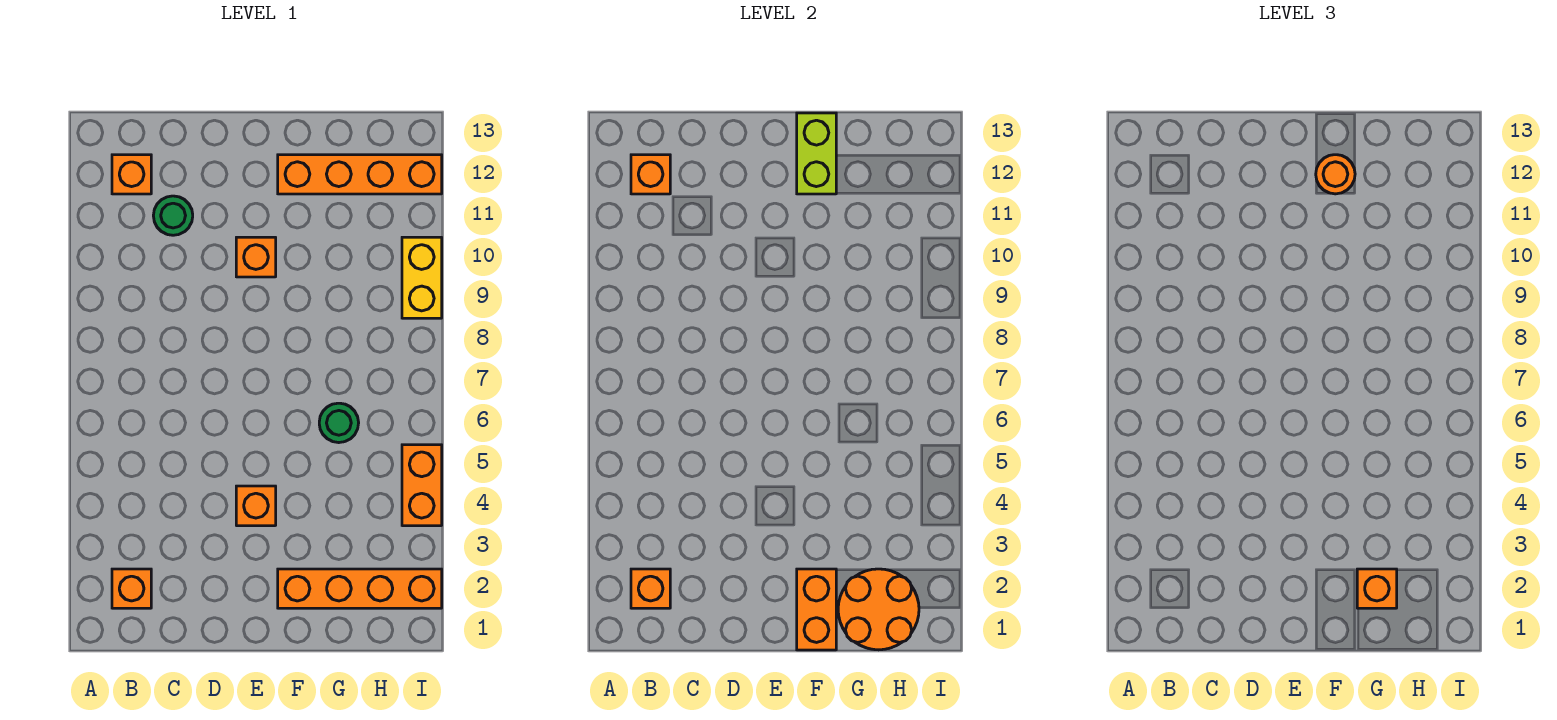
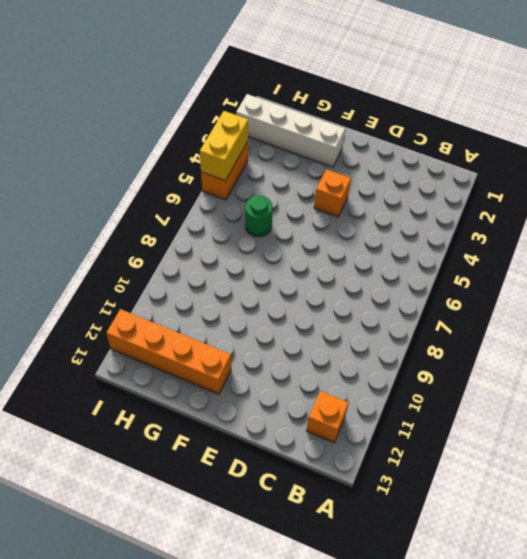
white brick F2:I2 level 1 -> orange brick F2:I2 level 1
yellow brick I4:I5 level 2 -> yellow brick I9:I10 level 1
none -> orange brick B2 level 1
none -> green round brick C11 level 1
none -> orange brick E10 level 1

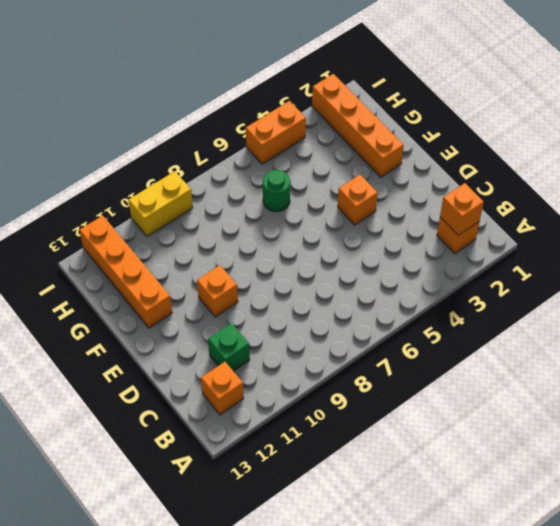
green brick C11 level 1 -> green round brick C11 level 1
none -> orange brick B12 level 2
none -> orange brick F1:F2 level 2
none -> lime brick F12:F13 level 2

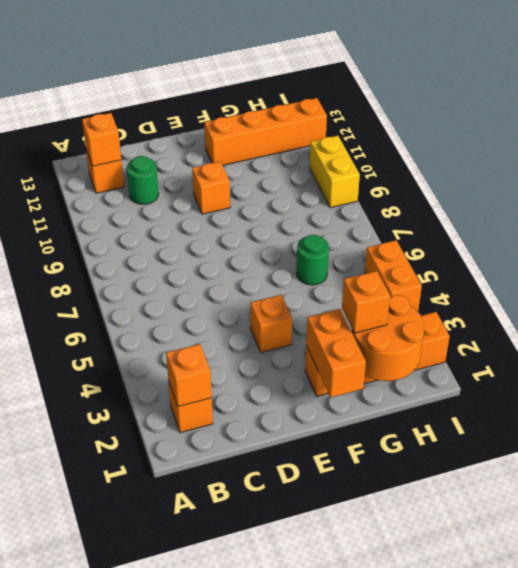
none -> lime brick F12:F13 level 2
none -> orange round brick F12 level 3

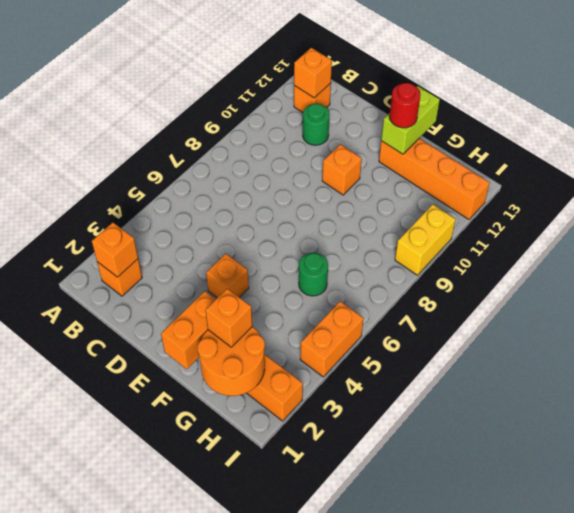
red round brick F12 level 3 -> orange round brick F12 level 3

